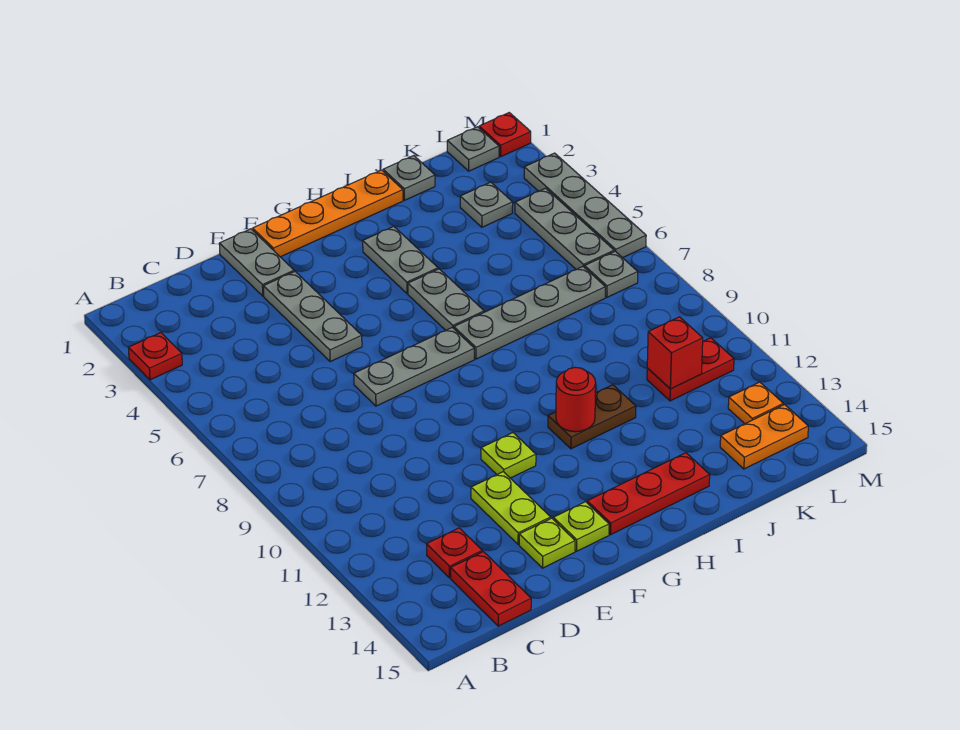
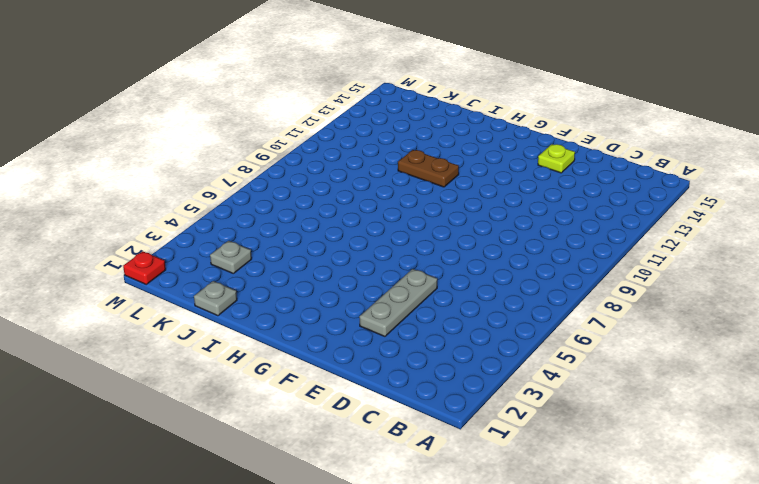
none -> red plate A3 level 1
none -> red plate C13 level 1
none -> red plate C14:C15 level 1

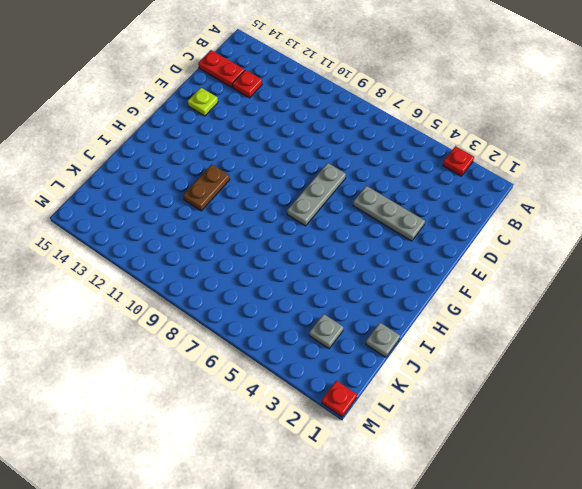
none -> grey plate E1:E2 level 1
none -> lime plate E12:E13 level 1
none -> orange plate F1:I1 level 1

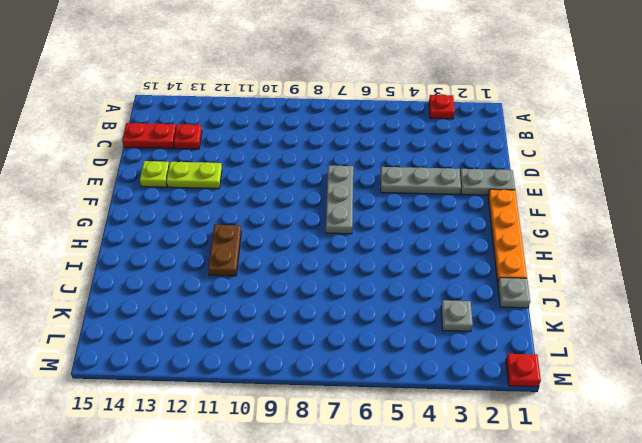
none -> lime plate F11 level 1
none -> lime plate F14 level 1
none -> red plate G14:I14 level 1

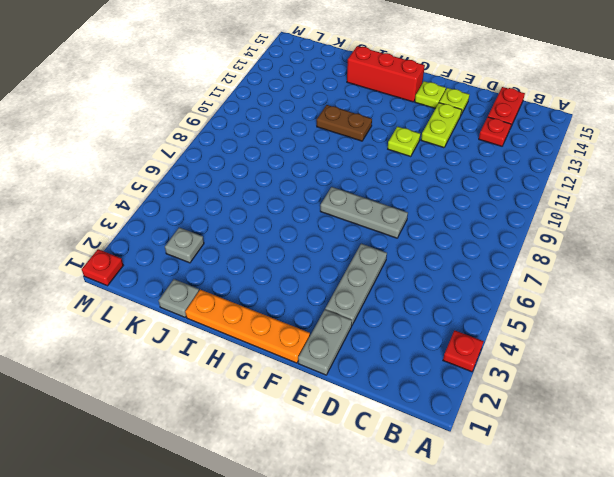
red brick G14:I14 level 1 -> red plate G14:I14 level 1
none -> grey plate H3:H4 level 1
none -> grey plate H5:H6 level 1
none -> grey plate H7:K7 level 1

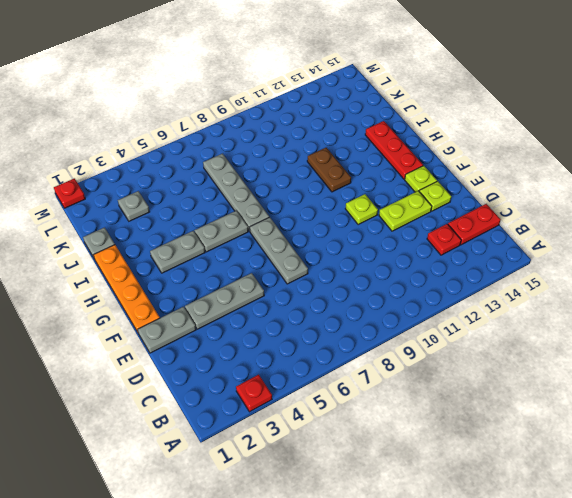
none -> red plate K11:L11 level 1
none -> orange plate K14:L14 level 1
none -> grey plate L1 level 1

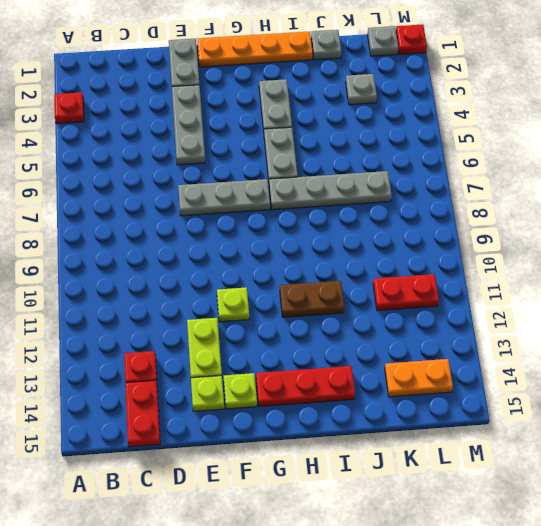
none -> grey plate L4:L6 level 1
none -> grey plate L7 level 1
none -> orange plate L13 level 1

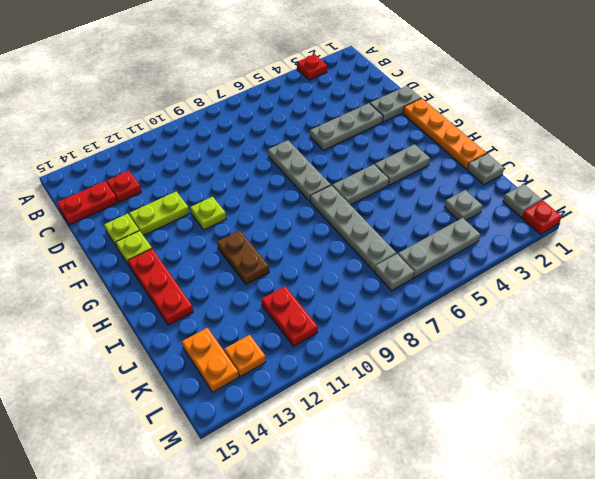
none -> grey plate M3:M6 level 1
none -> red round brick H11 level 2
none -> red brick K11 level 2

